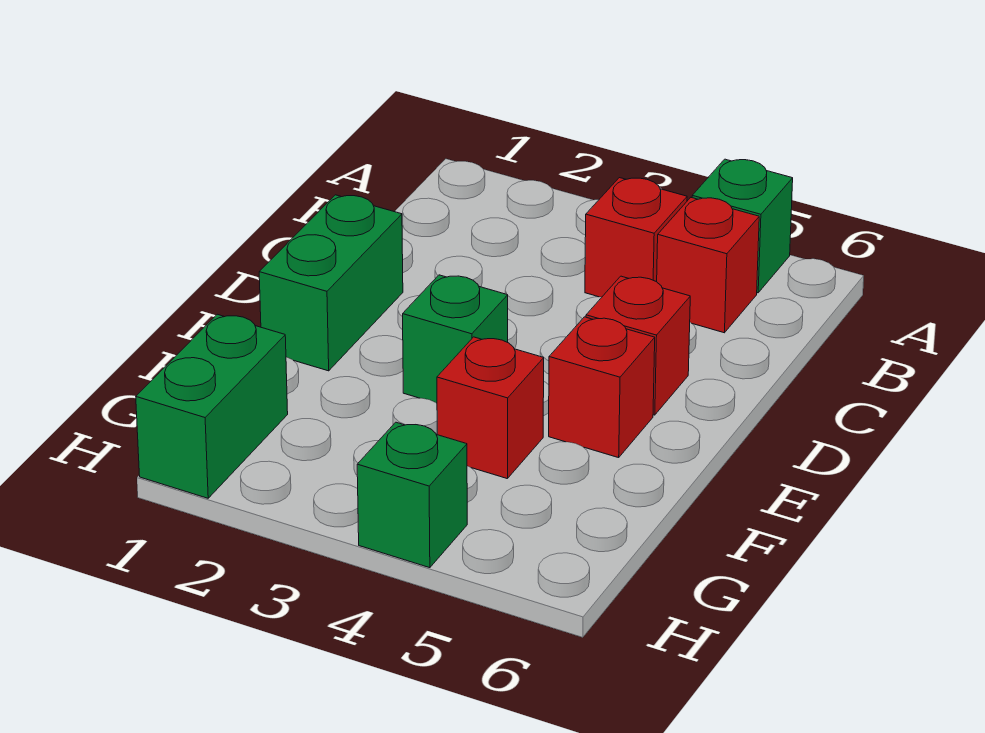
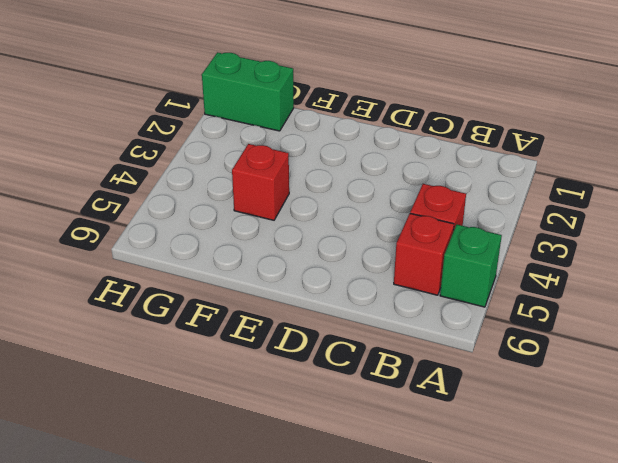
none -> green brick D1:E1 level 1
none -> red brick D5 level 1

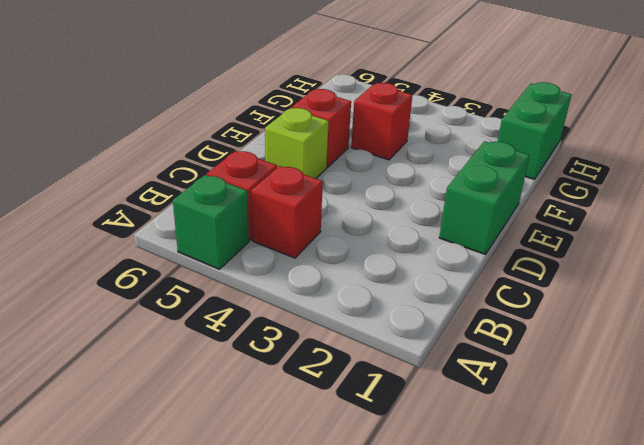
lime brick D5 level 1 -> red brick D5 level 1
none -> green brick E3 level 1
none -> green brick H4 level 1

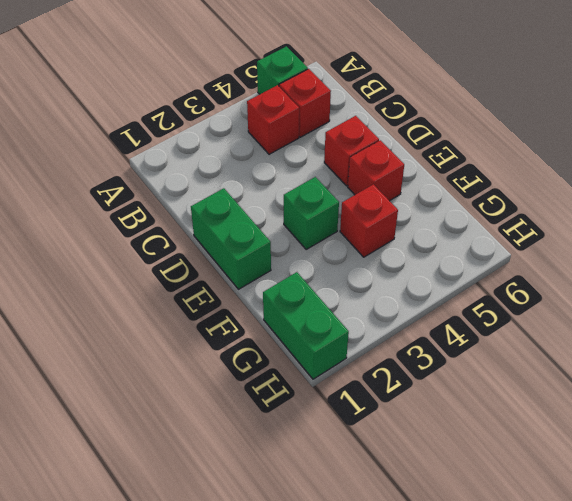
none -> green brick H4 level 1

